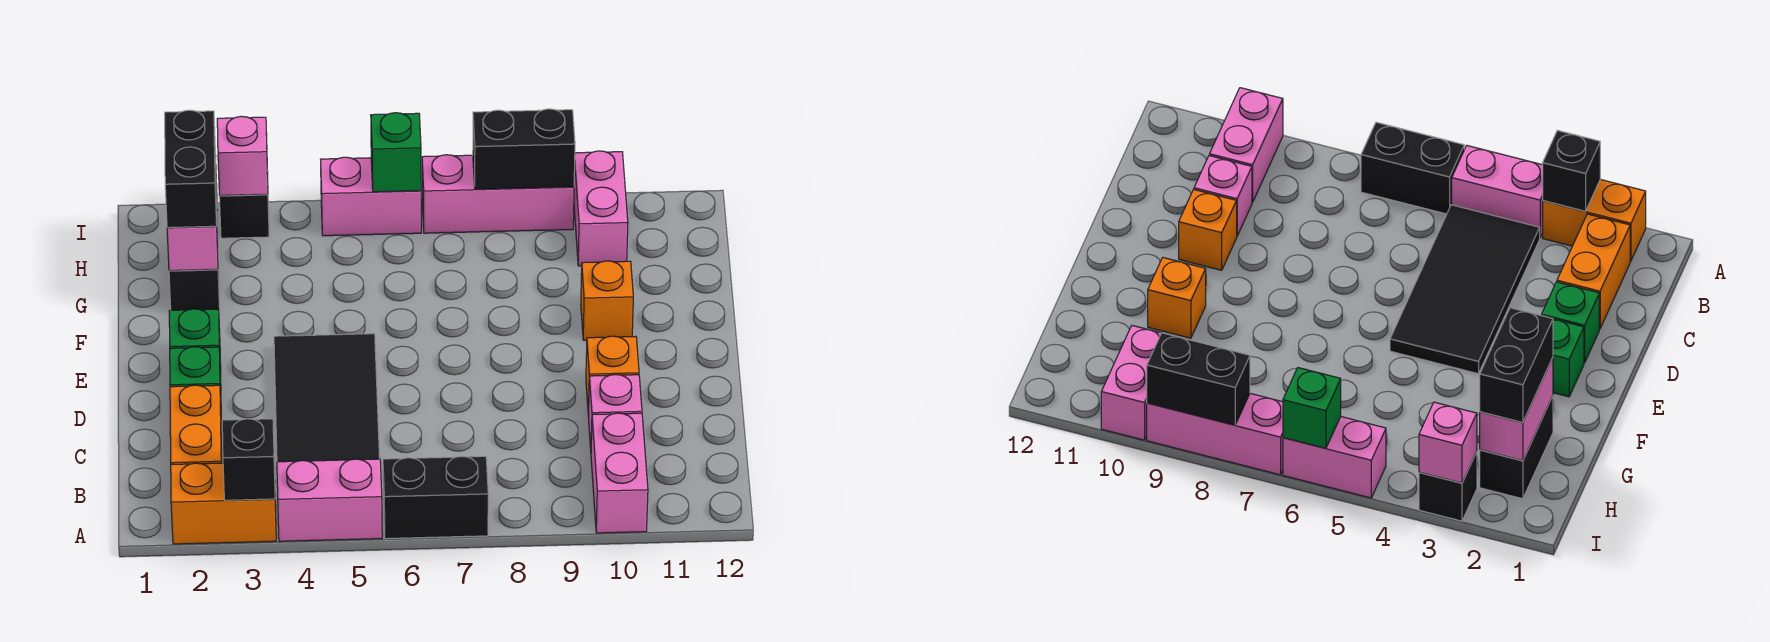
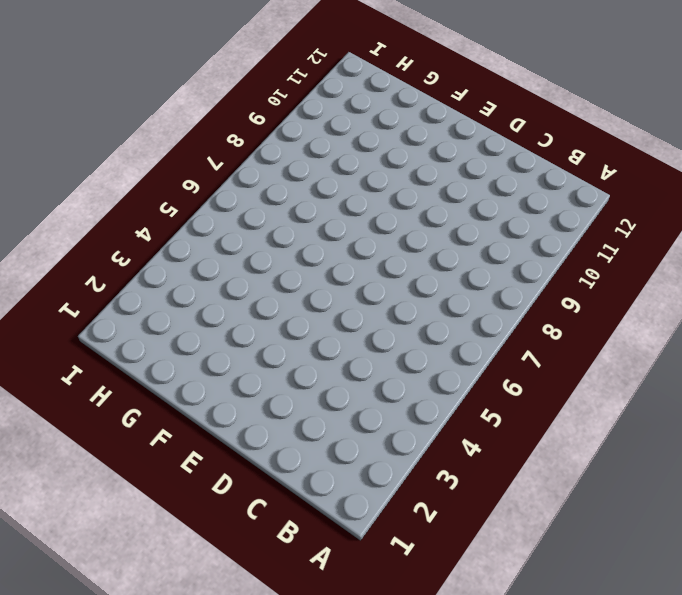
none -> orange brick A2:A3 level 1
none -> pink brick A4:A5 level 1
none -> black brick A6:A7 level 1

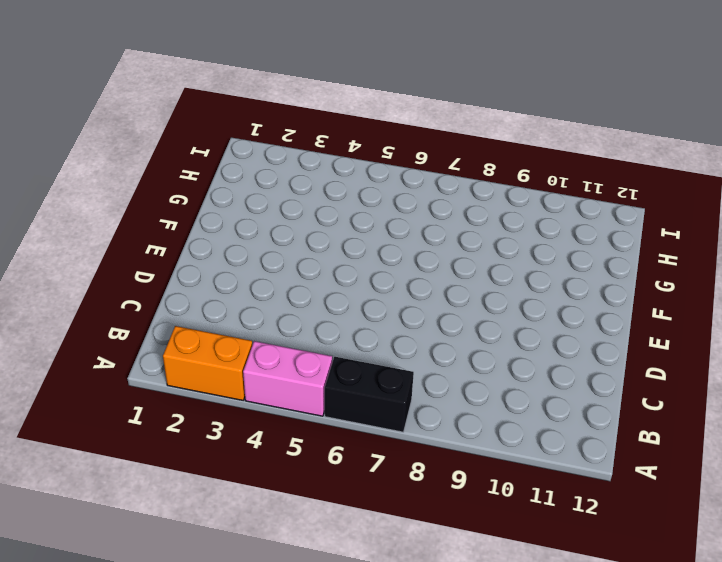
none -> pink brick A10:B10 level 1
none -> orange brick B2:C2 level 1
none -> black tile B4:E5 level 1

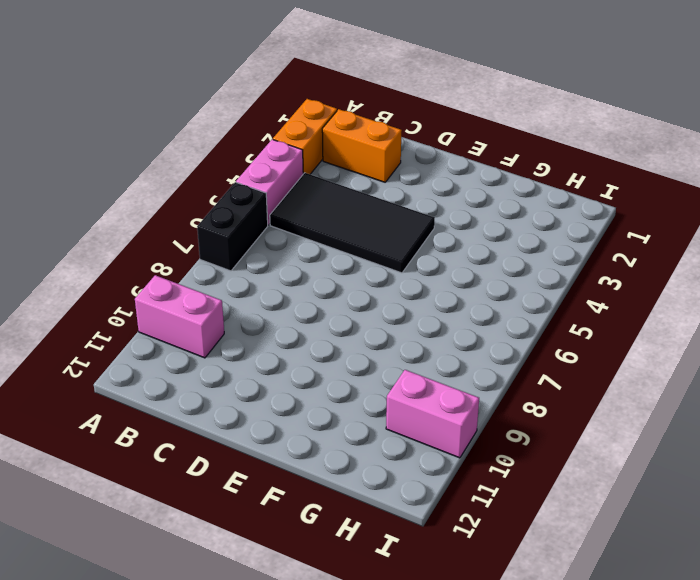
none -> pink brick C10 level 1
none -> green brick D2 level 1
none -> orange brick D10 level 1

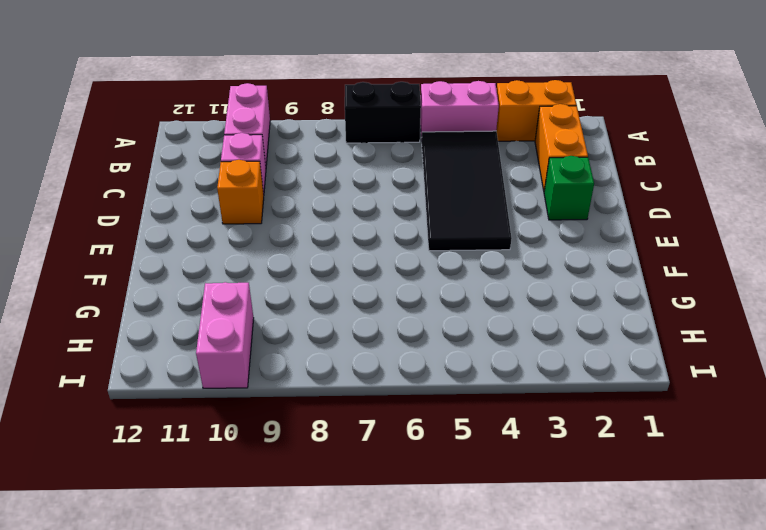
none -> green brick E2 level 1
none -> orange brick F10 level 1
none -> black brick G2:H2 level 1

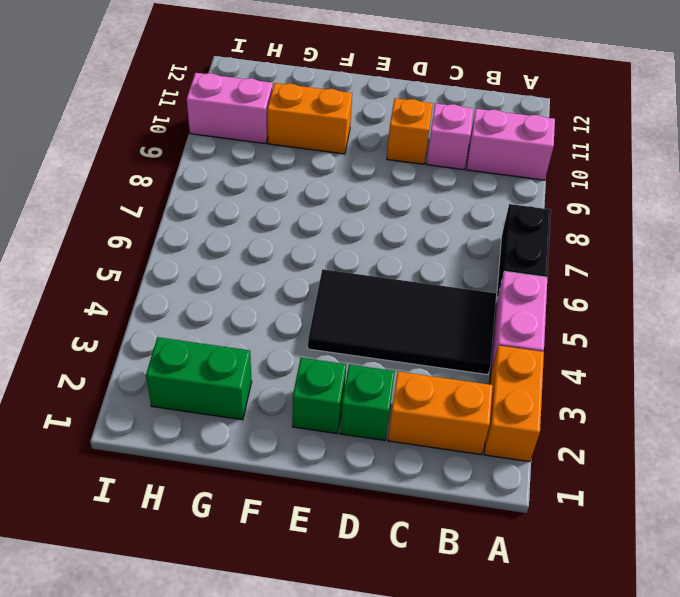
orange brick F10:G10 level 1 -> orange brick F10 level 1
green brick G2:H2 level 1 -> black brick G2:H2 level 1
none -> black brick I3 level 1
none -> pink brick I5:I6 level 1
none -> pink brick I7:I9 level 1

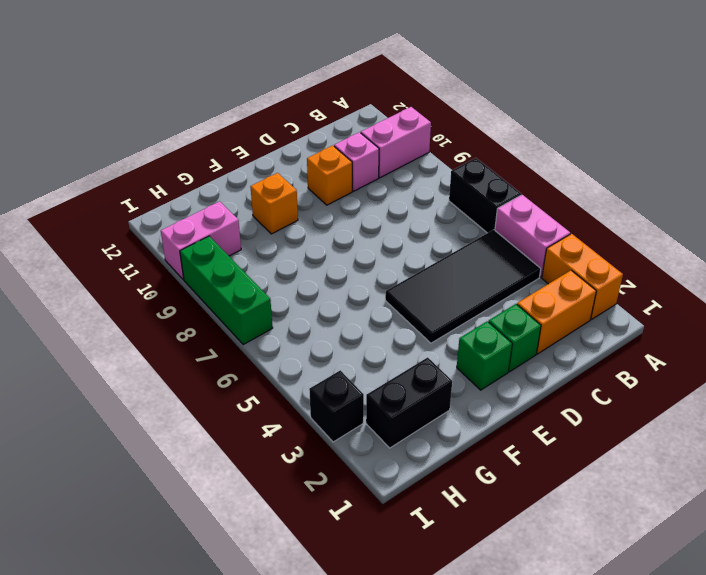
green brick I7:I9 level 1 -> pink brick I7:I9 level 1
none -> pink brick I5:I6 level 1
none -> black brick A3 level 2
none -> pink brick G2:H2 level 2

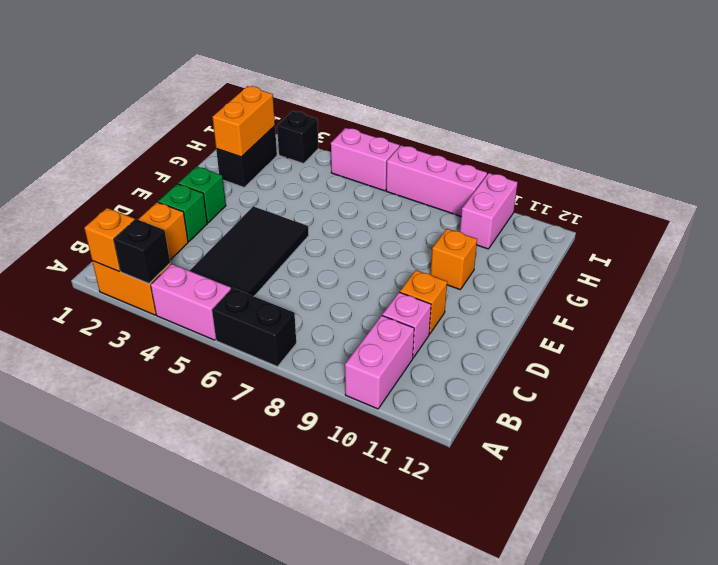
orange brick A2 level 2 -> none
orange brick G2:H2 level 2 -> pink brick G2:H2 level 2
none -> pink brick I3 level 2
none -> green brick I6 level 2
none -> black brick I8:I9 level 2

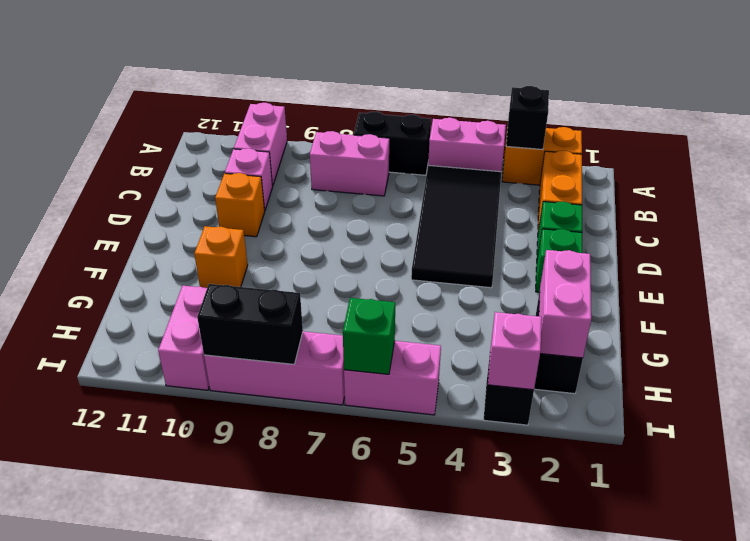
pink brick B7:B8 level 1 -> none
none -> black brick G2:H2 level 3

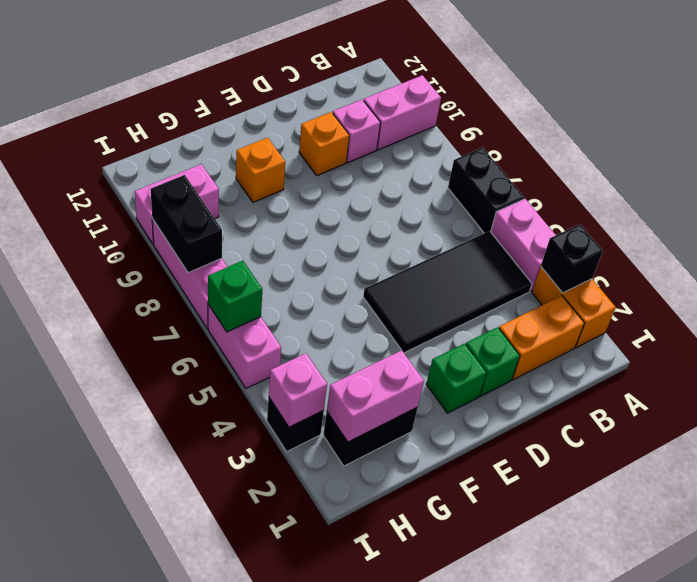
none -> black brick G2:H2 level 3

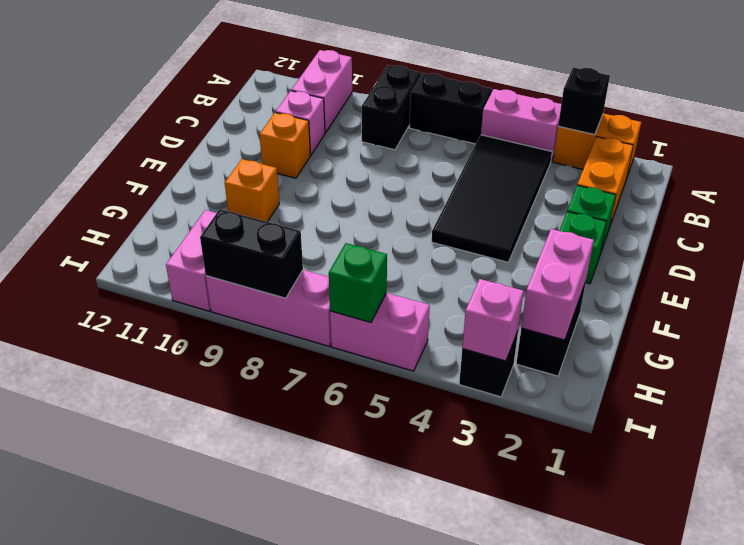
black brick A8:B8 level 1 -> black brick G2:H2 level 3

